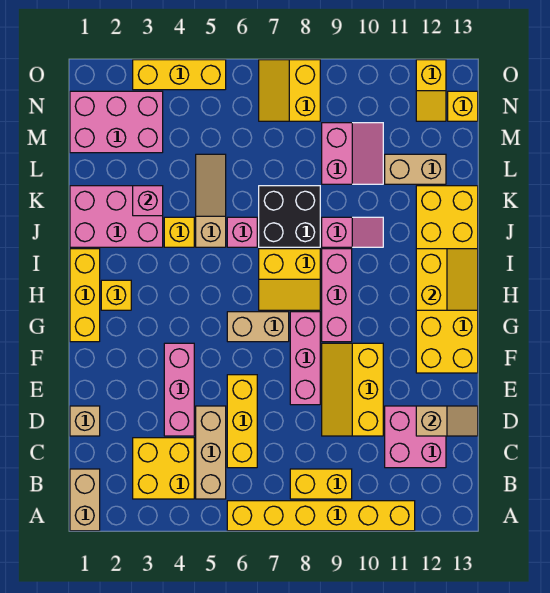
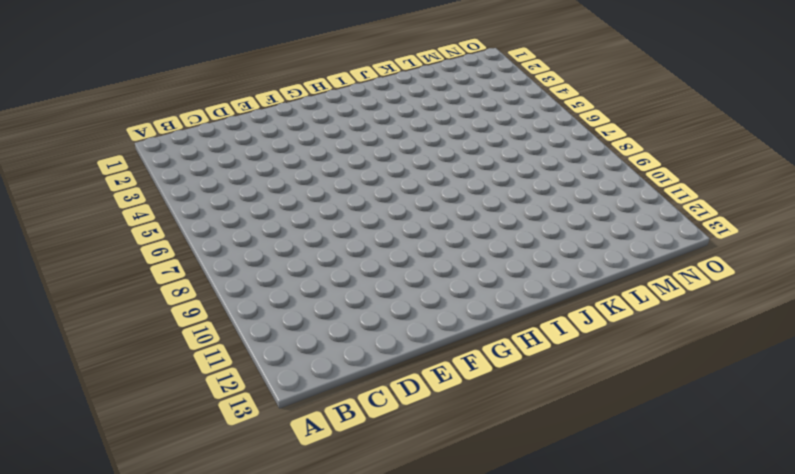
none -> tan brick A1:B1 level 1
none -> yellow brick A6:A11 level 1
none -> yellow brick B3:C4 level 1
none -> tan brick B5:D5 level 1

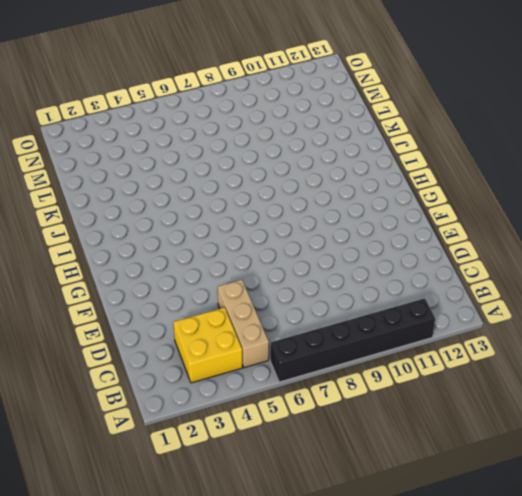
black brick A6:A11 level 1 -> yellow brick A6:A11 level 1
none -> tan brick A1:B1 level 1
none -> yellow brick B8:B9 level 1
none -> yellow brick C6:E6 level 1
none -> pink brick C11:D12 level 1

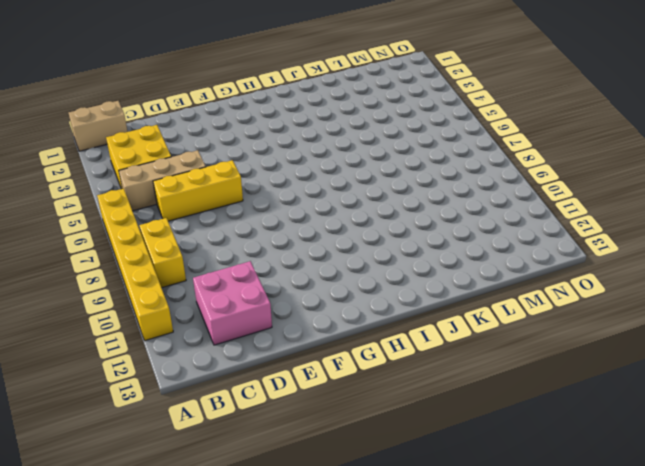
none -> tan brick D1 level 1
none -> pink brick D4:F4 level 1
none -> yellow slope D9:F10 level 1 top 10
none -> pink brick E8:G8 level 1

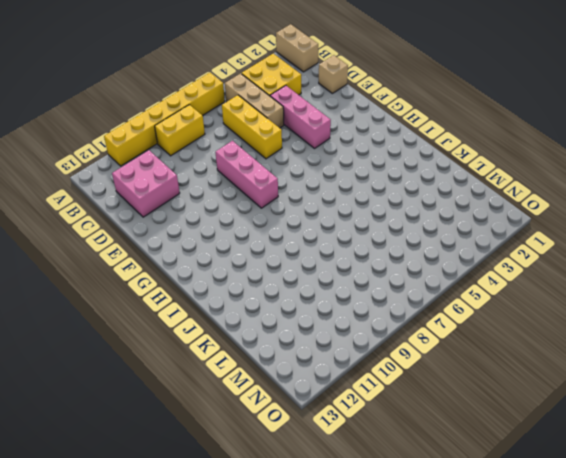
none -> yellow slope D9:F10 level 1 top 10
none -> yellow brick F12:K13 level 1
none -> yellow brick G1:I1 level 1
none -> tan brick G6:G7 level 1

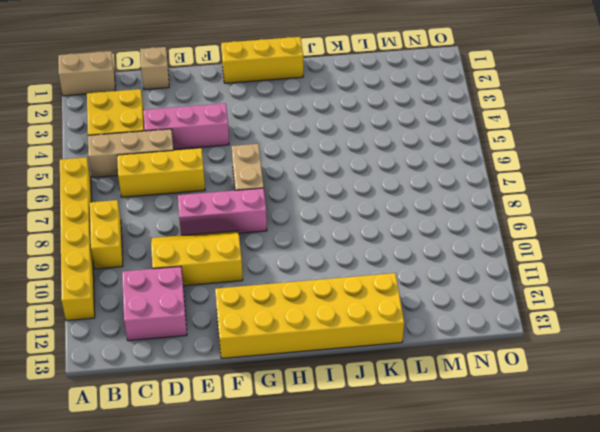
none -> pink brick G9:I9 level 1
none -> yellow brick H2 level 1
none -> yellow slope H7:I8 level 1 top I
none -> pink brick J1:K3 level 1

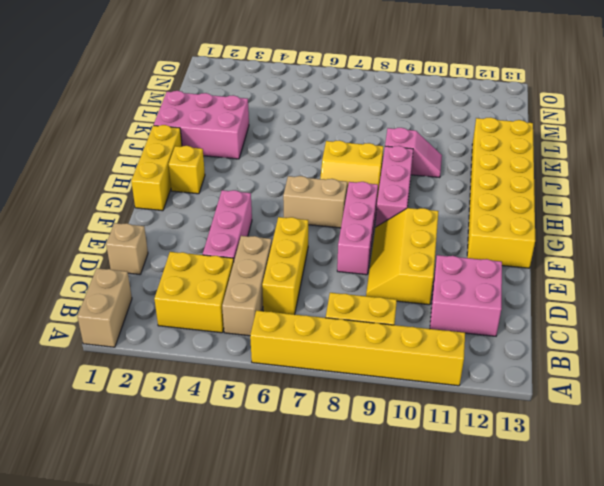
none -> yellow brick J4 level 1
none -> tan slope J5:L5 level 1 top J
none -> pink brick J6 level 1
none -> black brick J7:K8 level 1

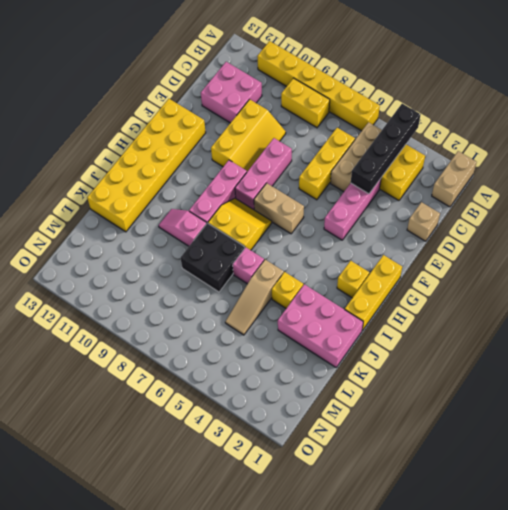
black brick A4:D4 level 2 -> none
none -> pink slope L9:M10 level 1 top 9
none -> tan brick L11:L12 level 1
none -> pink brick M1:N3 level 1
none -> yellow slope N7:O8 level 1 top 8

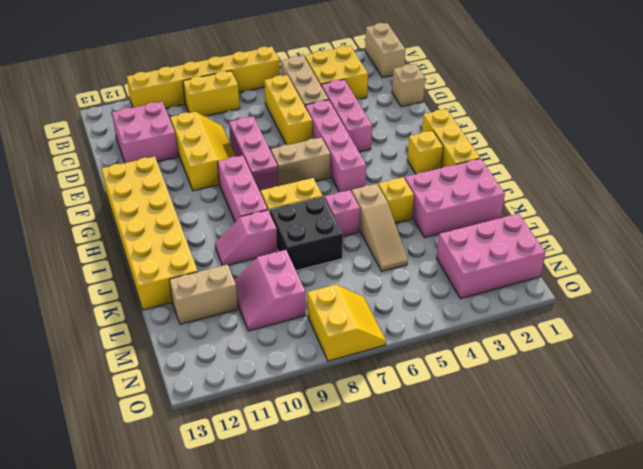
pink brick E5:H5 level 1 -> none
none -> yellow slope N12:O12 level 1 top O
none -> yellow brick N13 level 1
none -> yellow brick O3:O5 level 1
none -> tan slope D12:D13 level 2 top 12

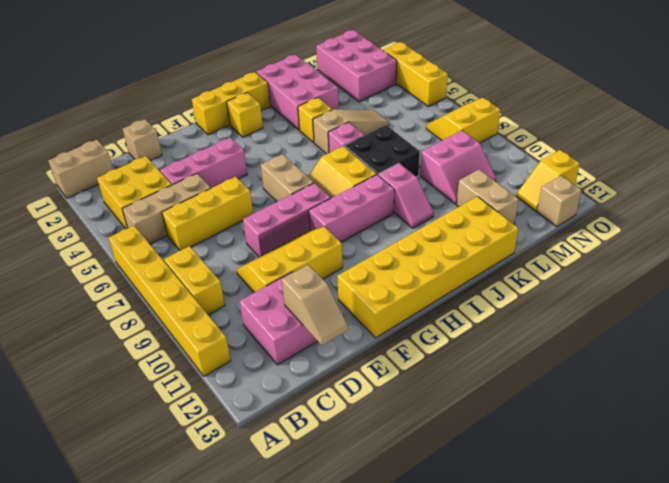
tan brick N13 level 1 -> yellow brick N13 level 1
none -> yellow slope H12:I13 level 2 top 12
none -> pink brick K3 level 2

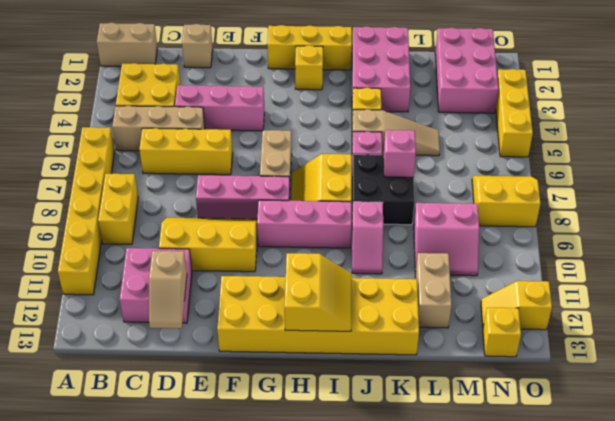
yellow slope H12:I13 level 2 top H -> yellow slope H12:I13 level 2 top 12
pink brick K7 level 2 -> pink brick K3 level 2

